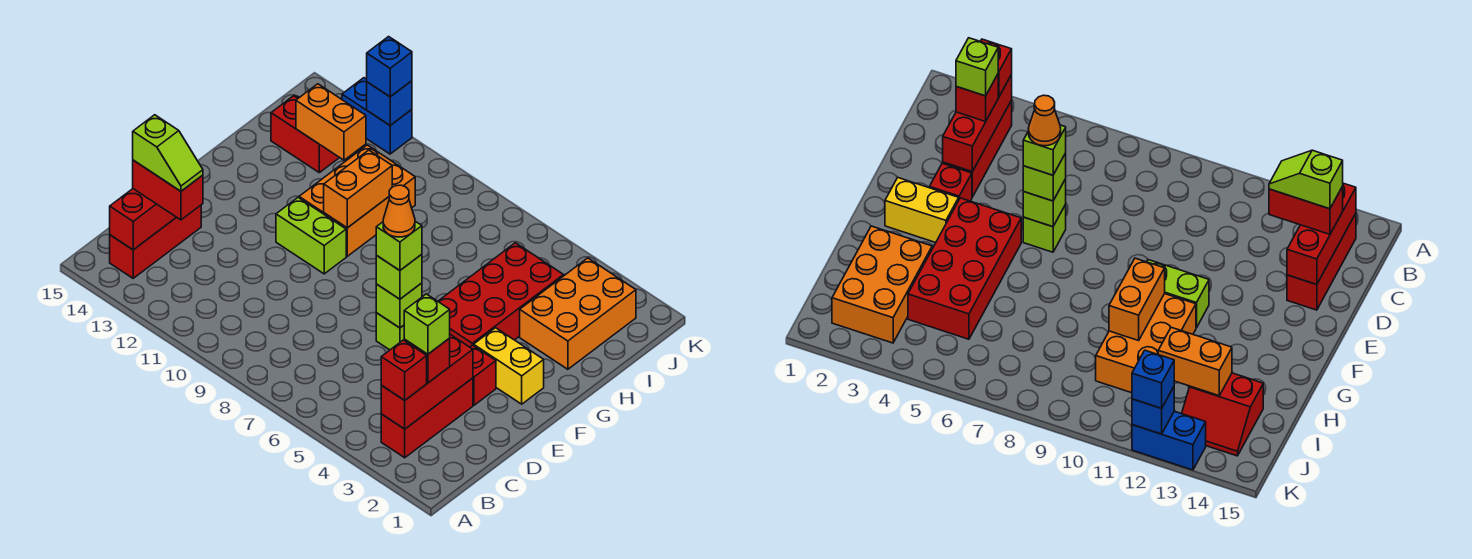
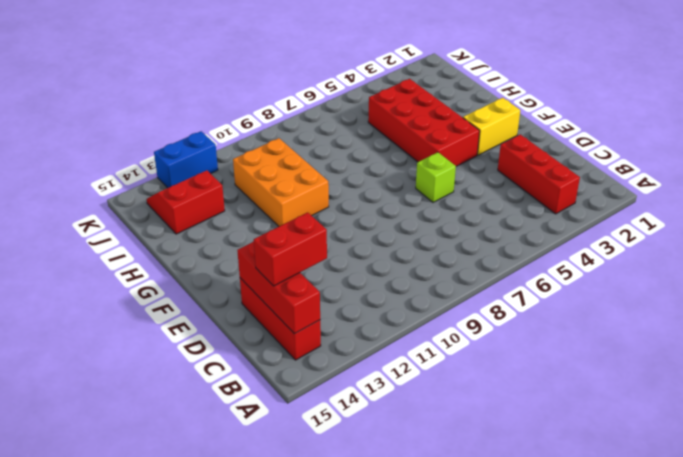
none -> red brick E3 level 1
none -> lime brick F10:F11 level 1
none -> orange brick H2:J3 level 1

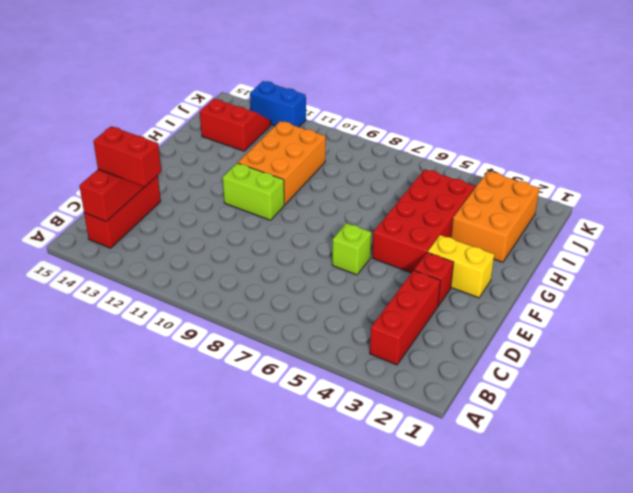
none -> red brick B3:D3 level 2
none -> lime brick E6 level 2
none -> orange brick G10:H10 level 2

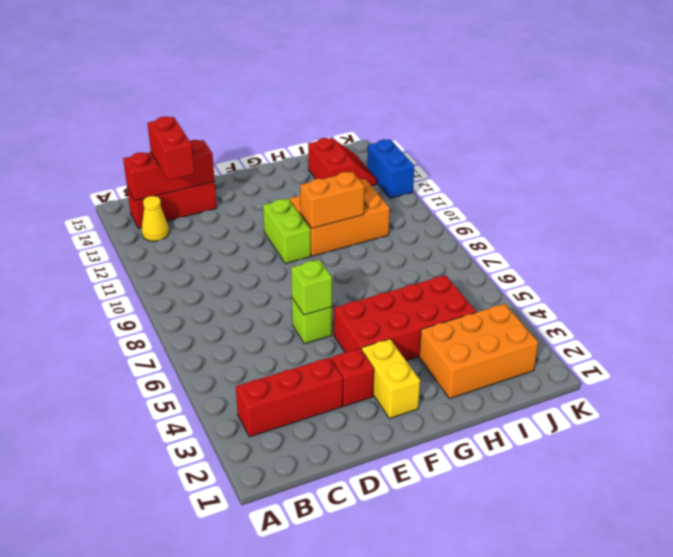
yellow cone B13 level 1 -> none
none -> red brick B3:D3 level 2
none -> orange brick I12:I13 level 2
none -> blue brick K12 level 2

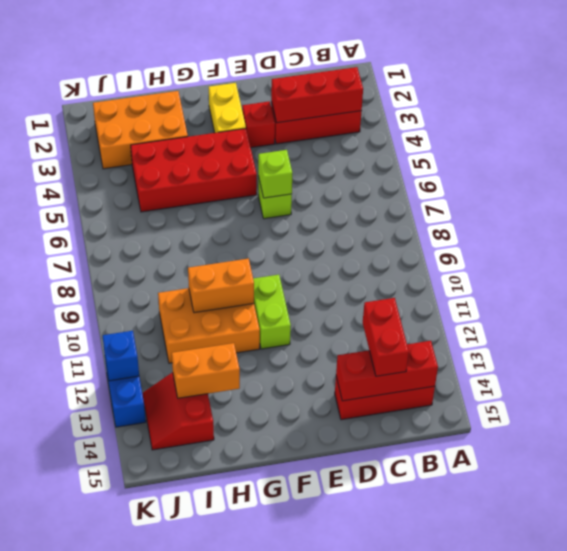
orange brick H13:I13 level 2 -> orange brick I12:I13 level 2
none -> red brick B3 level 3
none -> red brick C3 level 3
none -> lime brick E6 level 3

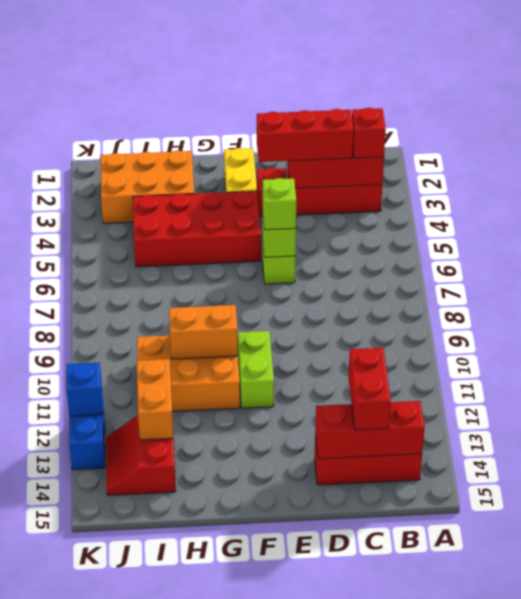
red brick C3:E3 level 3 -> red brick C3 level 3
none -> blue brick K12 level 3
none -> lime brick C3 level 4
none -> lime slope C13:C14 level 4 top 14

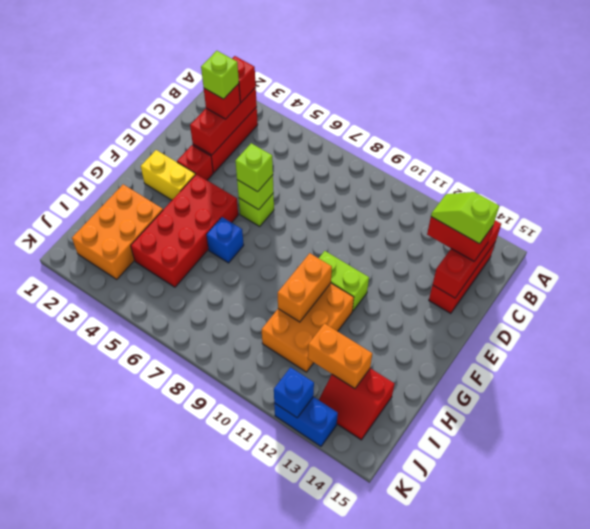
blue brick G6 level 1 -> blue brick K12 level 3
none -> lime brick E6 level 4
none -> orange cone E6 level 5

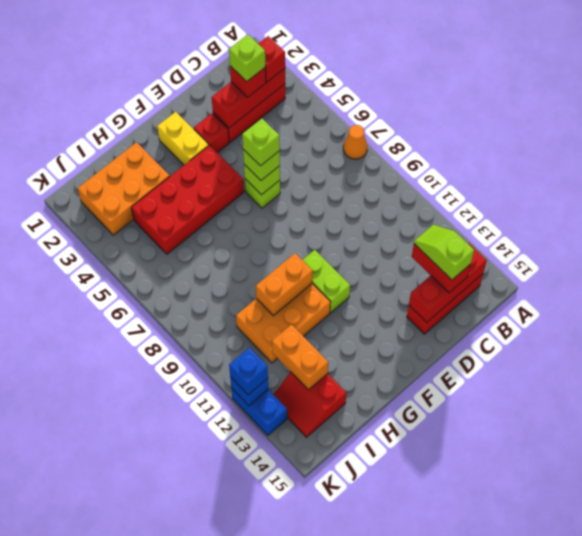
orange cone A7 level 1 -> orange cone E6 level 5

